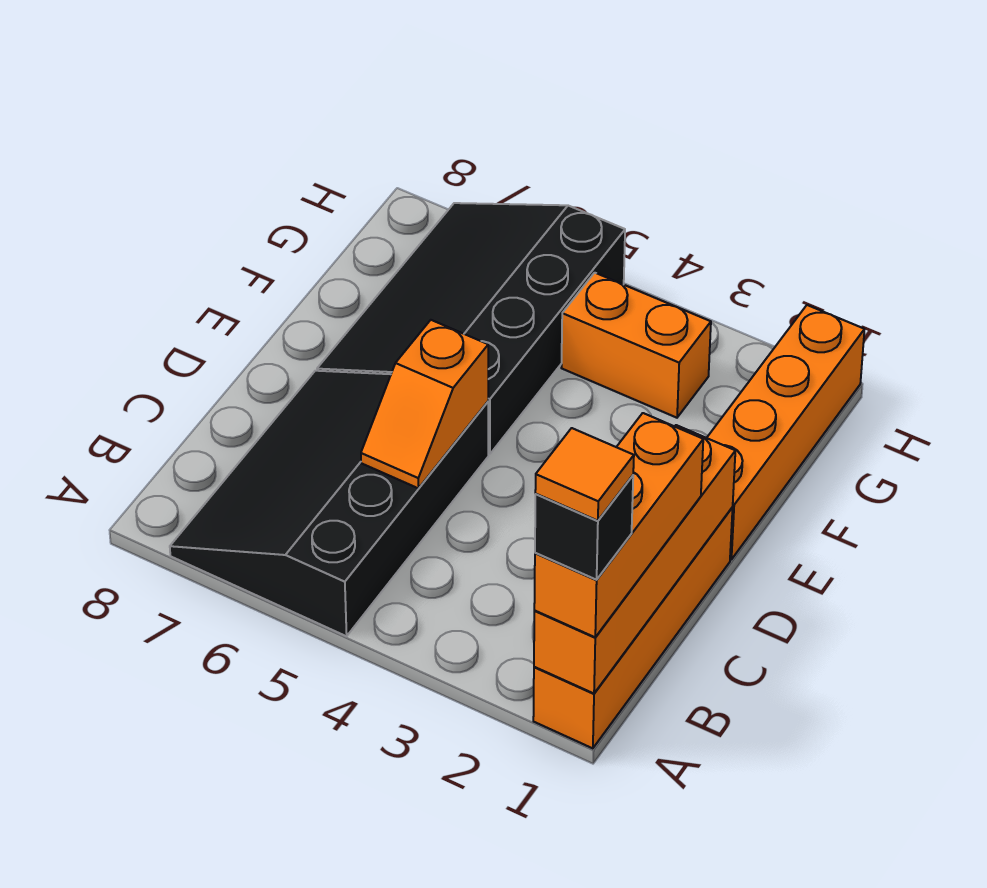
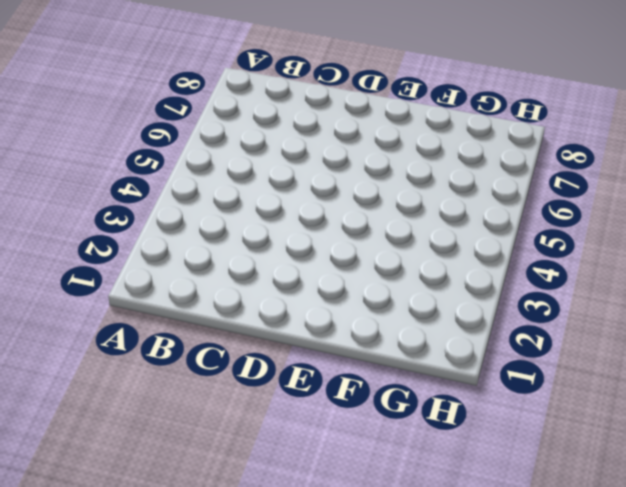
none -> orange brick A1:D1 level 1
none -> black slope A5:D7 level 1 top 5

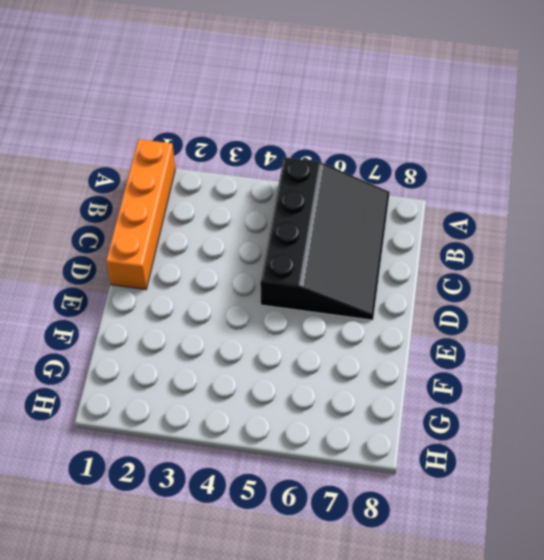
none -> orange brick E1:H1 level 1
none -> black slope E5:H7 level 1 top 5

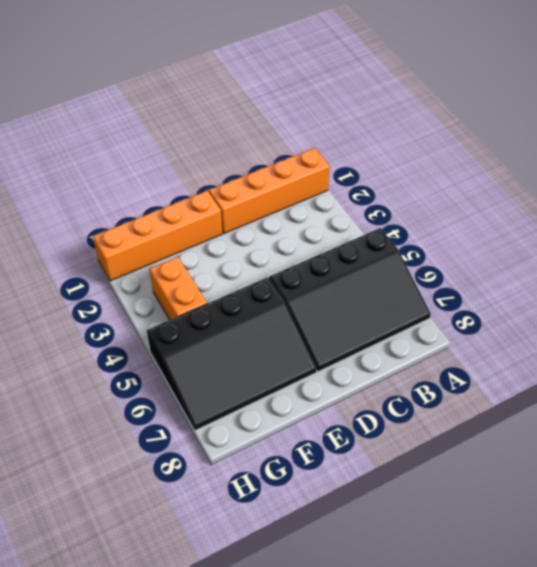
none -> orange brick A1:D1 level 2
none -> orange slope C5:D5 level 2 top D

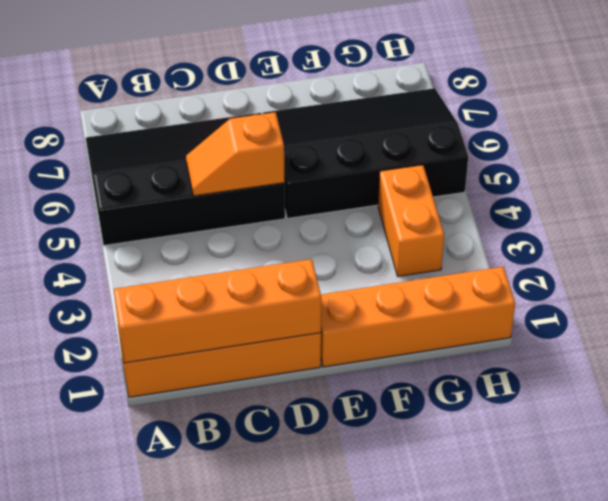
none -> orange brick A1:C1 level 3
none -> black brick A1 level 4

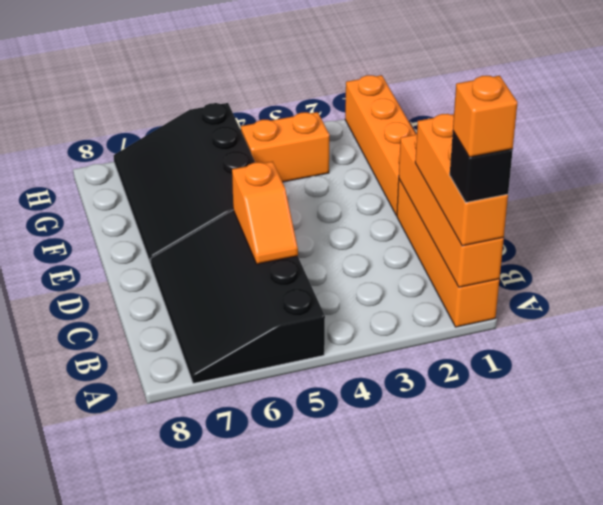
orange brick A1 level 5 -> orange tile A1 level 5

